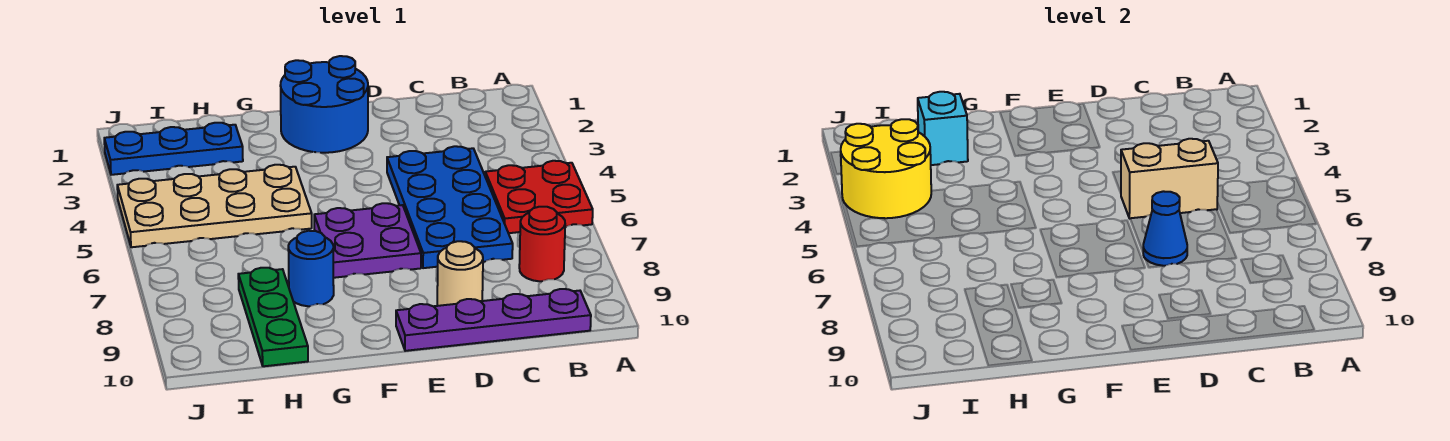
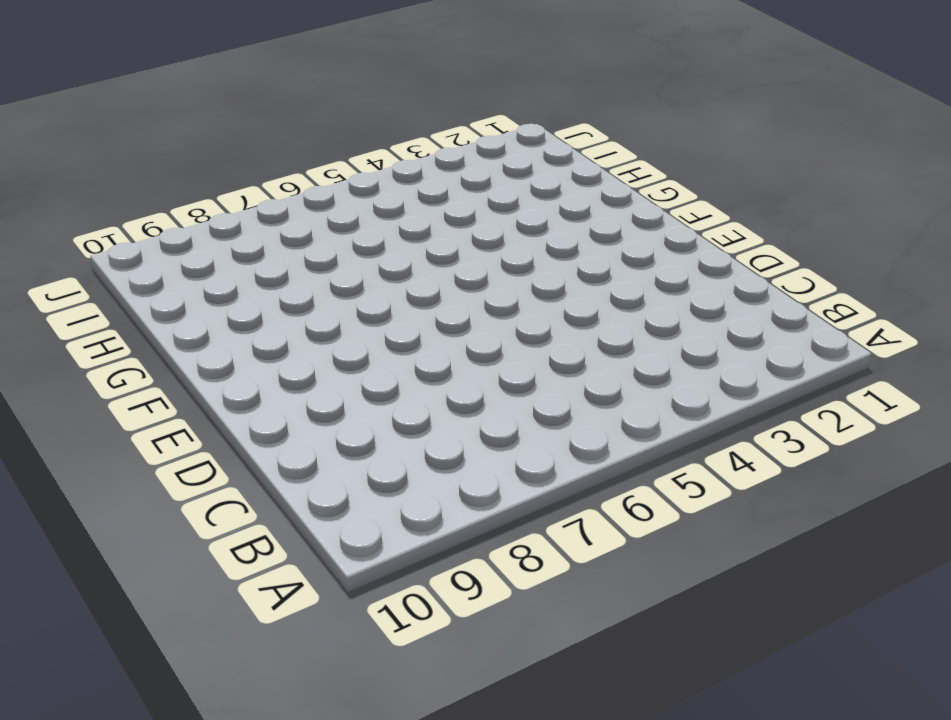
none -> red plate A5:B6 level 1
none -> red round brick B8 level 1
none -> purple plate B10:E10 level 1

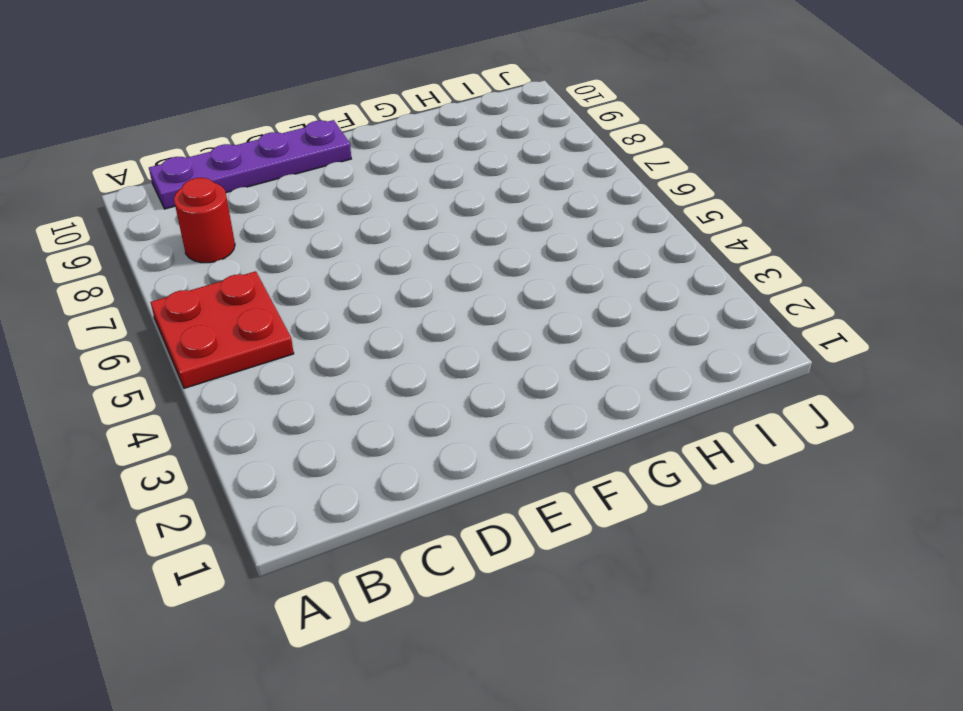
none -> blue plate C4:D7 level 1
none -> tan round brick D9 level 1
none -> blue round brick E1:F2 level 1

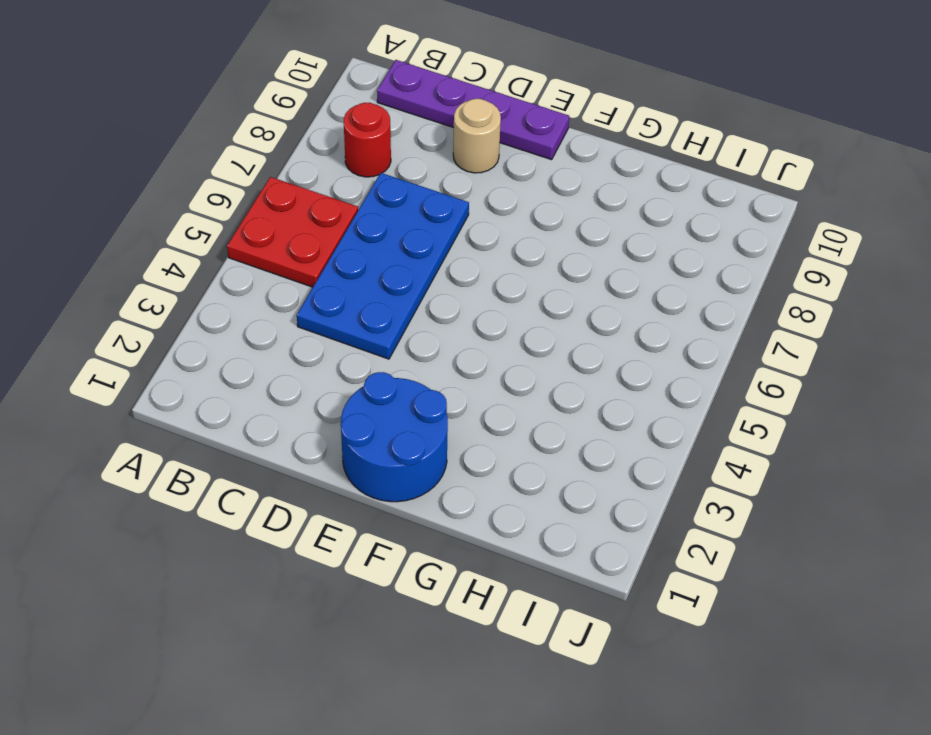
none -> purple plate E6:F7 level 1
none -> tan plate G4:J5 level 1
none -> blue round brick G8 level 1

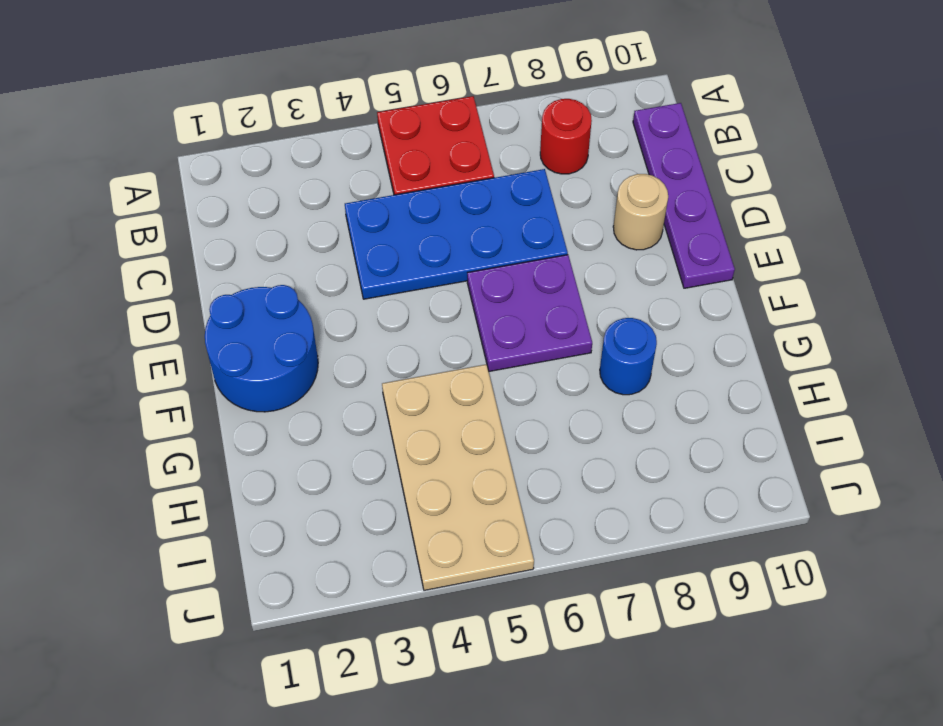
none -> blue plate H2:J2 level 1
none -> green plate H8:H10 level 1
none -> tan brick C5:D5 level 2

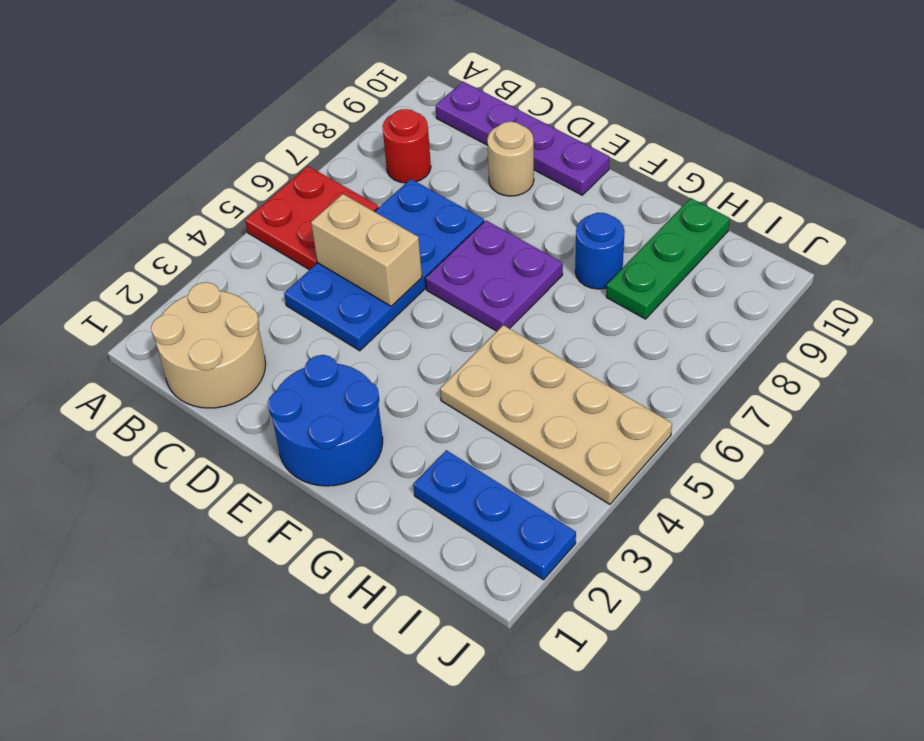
tan round brick B1:C2 level 1 -> none
none -> blue cone D7 level 2
none -> cyan brick H2 level 2
none -> yellow round brick I3:J4 level 2

